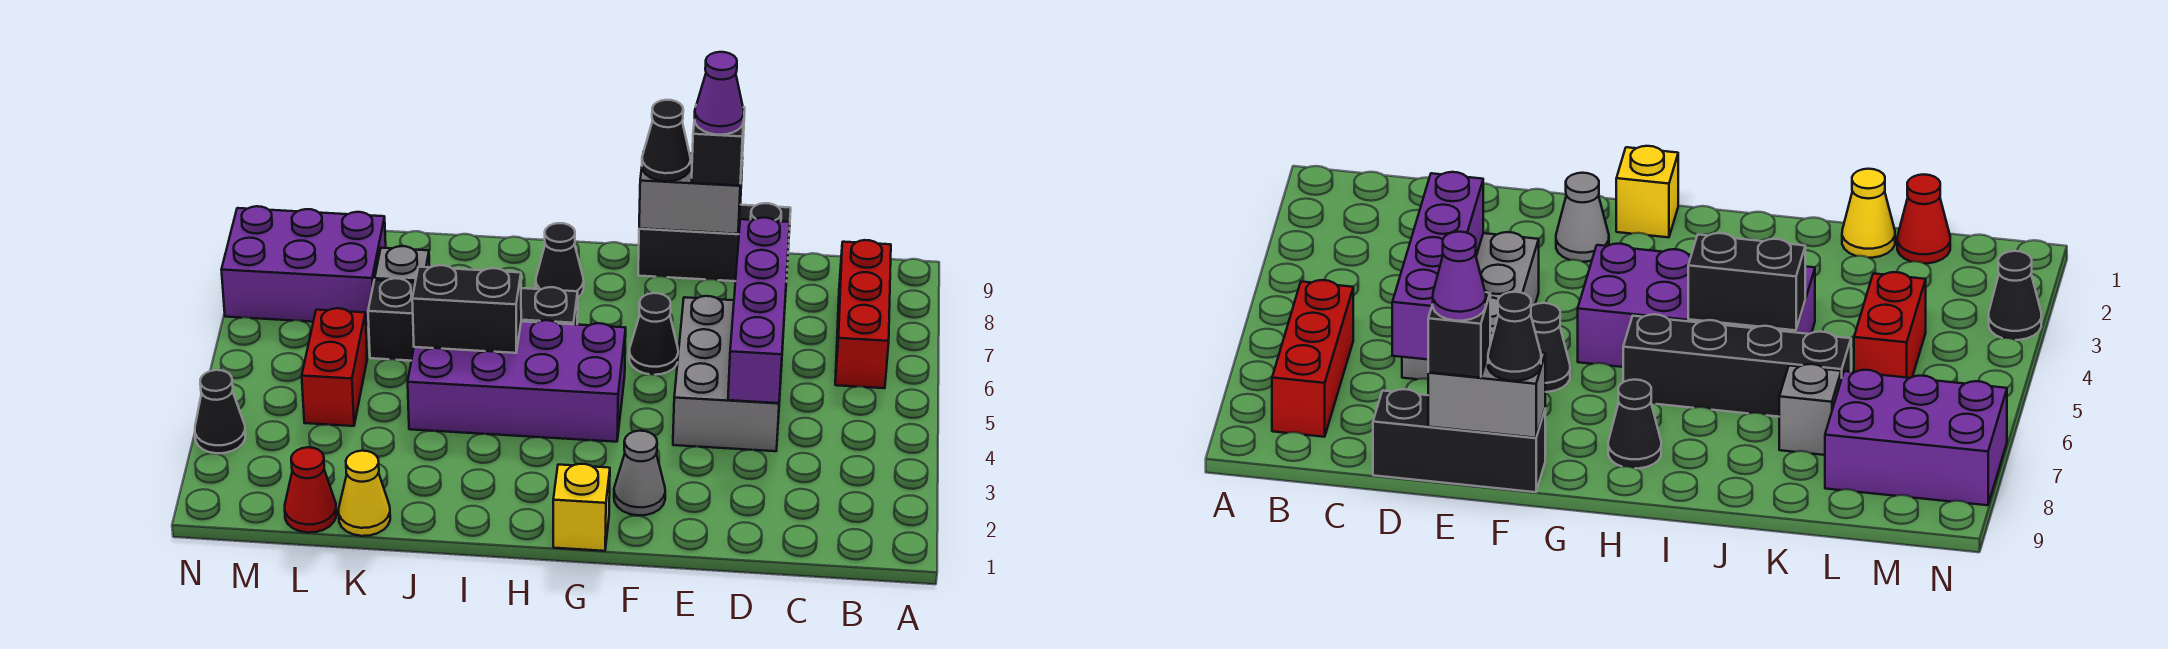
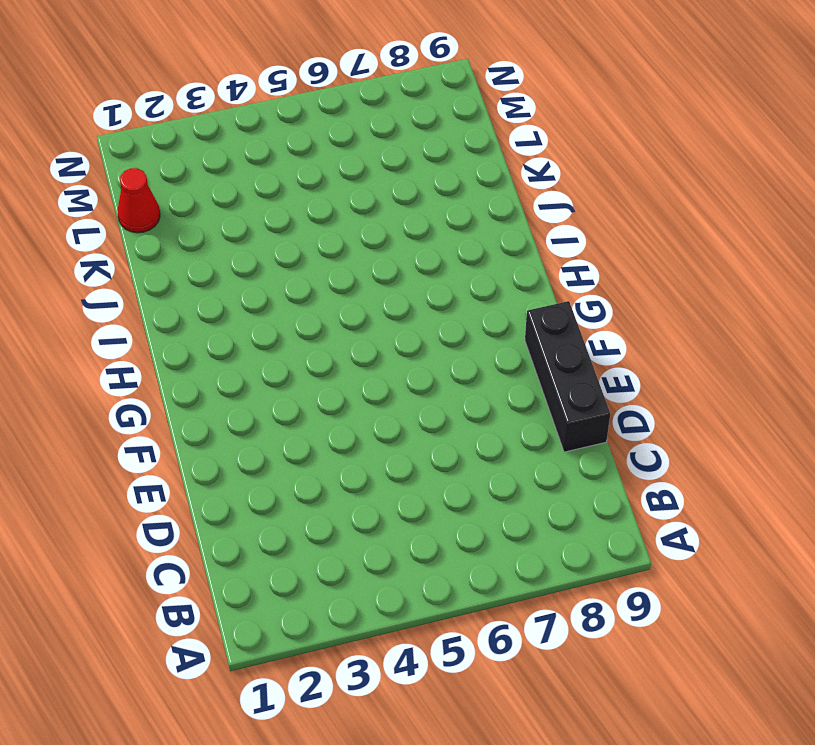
none -> red brick B6:B8 level 1
none -> grey brick D4:E6 level 1
none -> grey cone F2 level 1

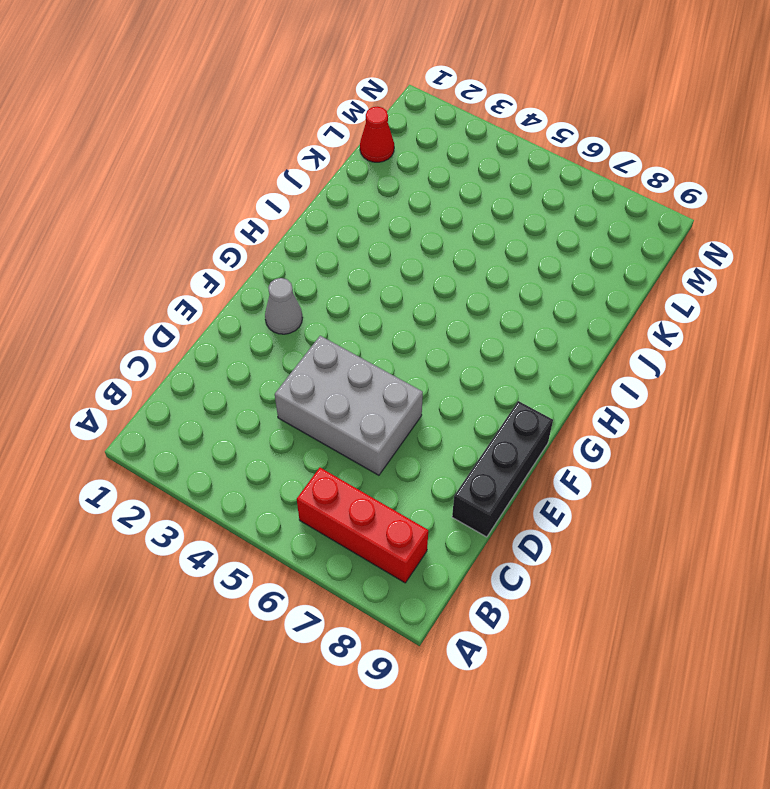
none -> black cone F6 level 1
none -> yellow brick G1 level 1
none -> purple brick G4:J5 level 1

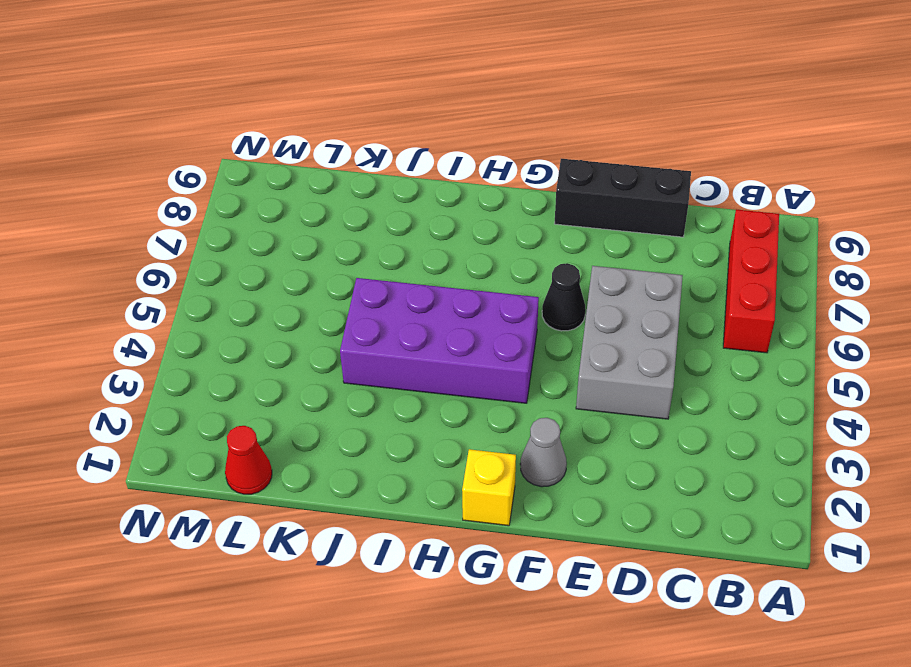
none -> black brick H6:K6 level 1
none -> black cone H8 level 1
none -> yellow cone K1 level 1

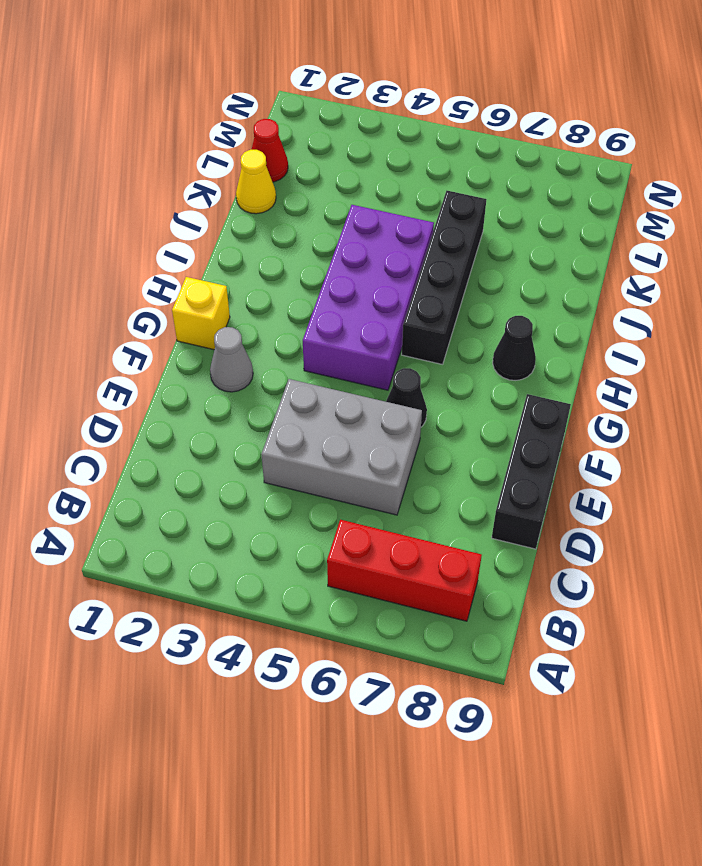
none -> grey brick K7 level 1
none -> red brick L4:L5 level 1
none -> purple brick L7:N8 level 1

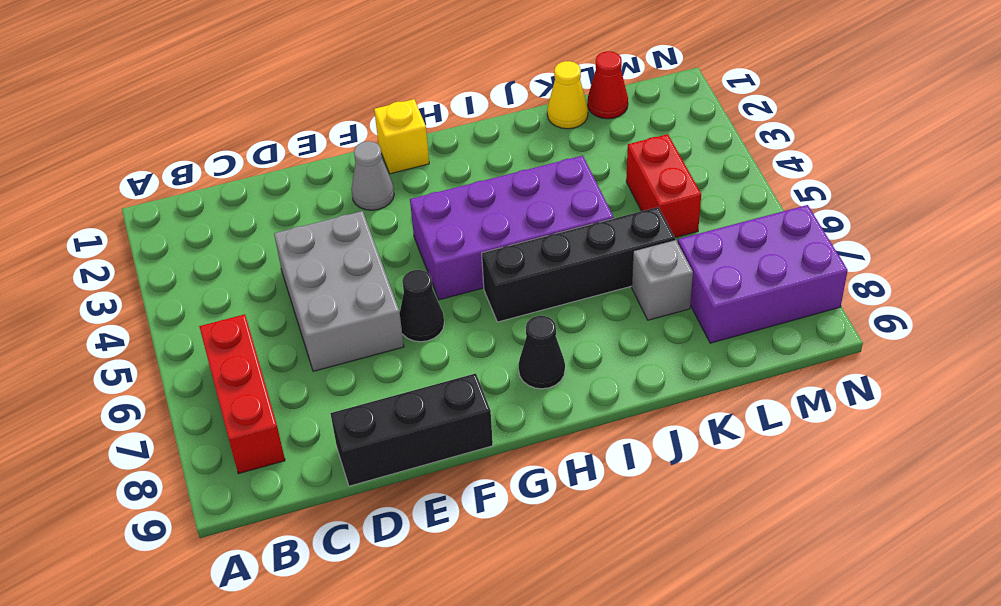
none -> black cone N3 level 1
none -> purple brick D4:D7 level 2
none -> grey brick E9:F9 level 2

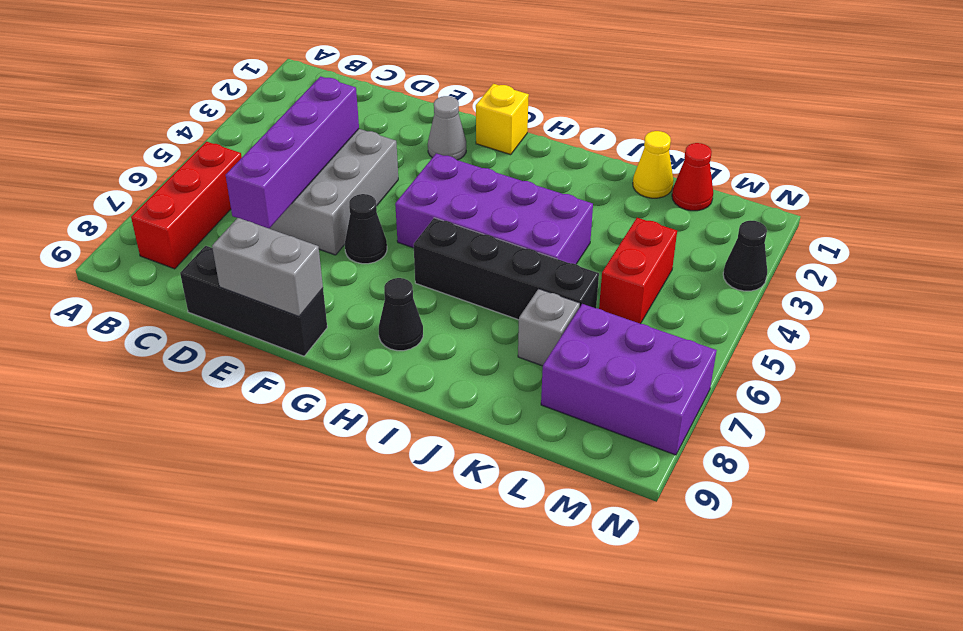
none -> black brick I5:J5 level 2
none -> black brick E9 level 3
none -> black cone F9 level 3

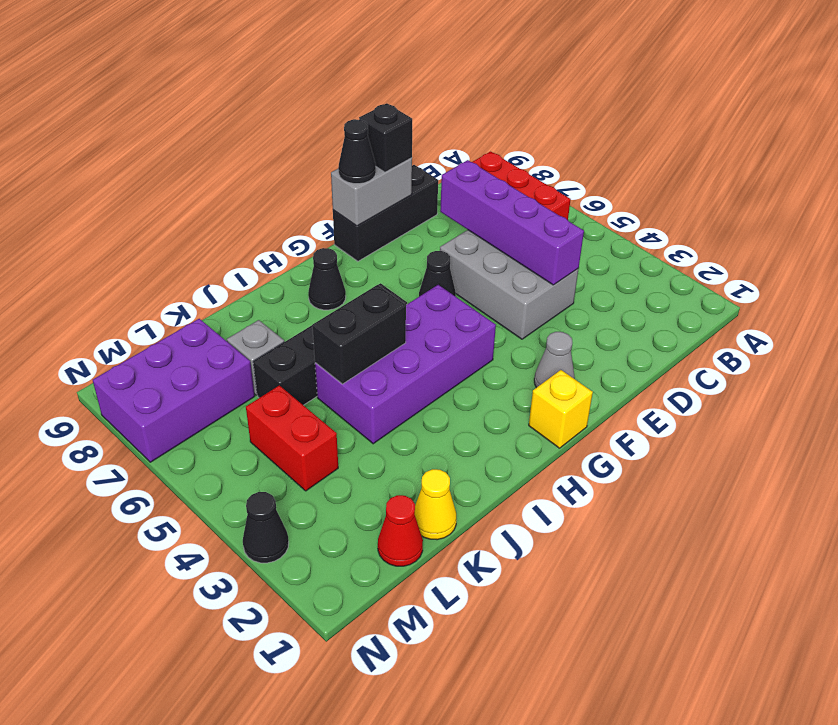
none -> purple cone E9 level 4

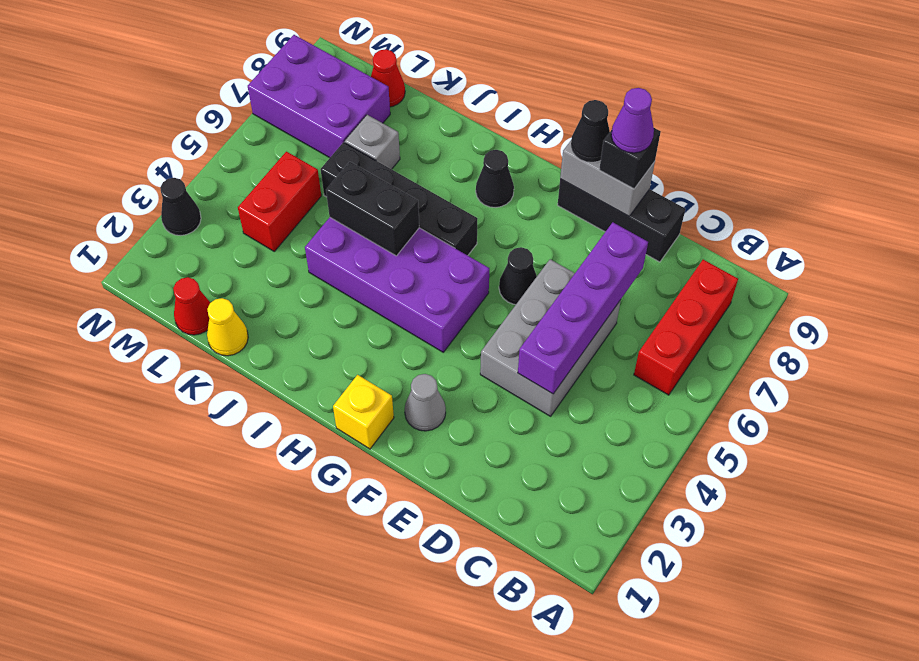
red cone L9 level 1 -> none

